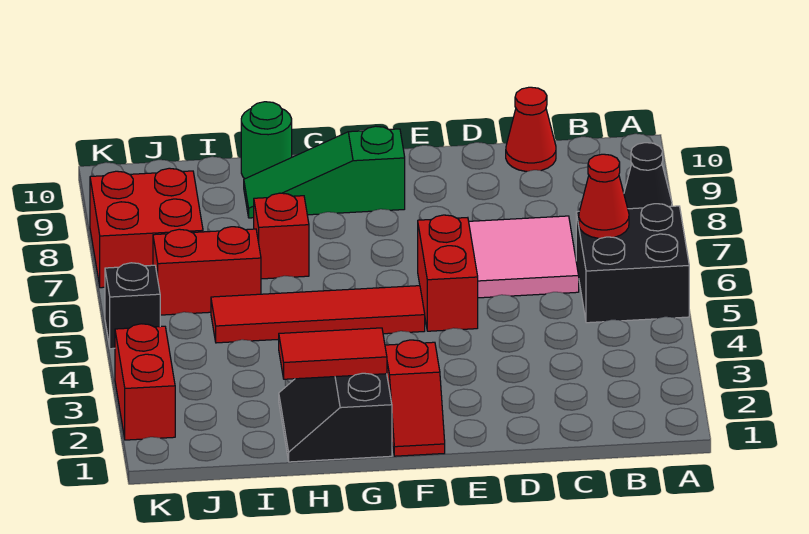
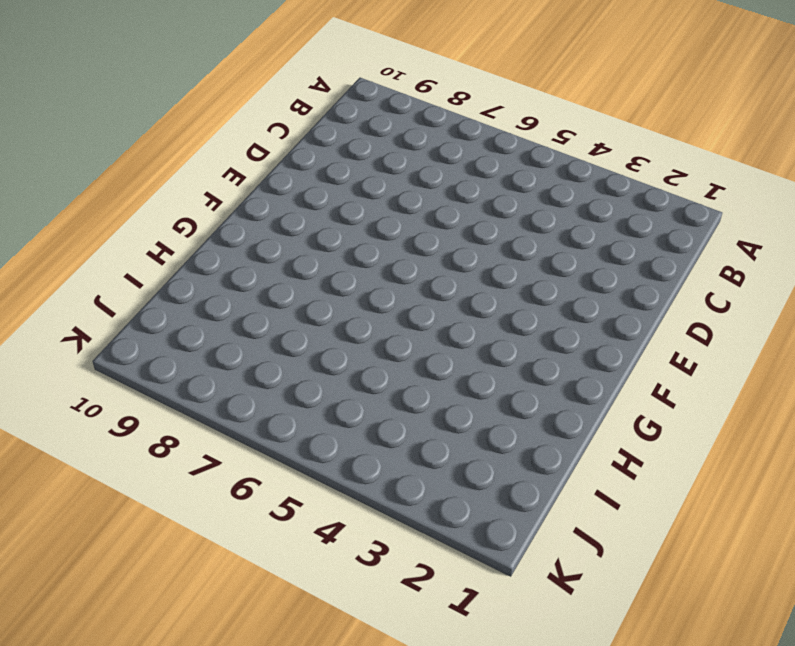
none -> black brick A5:B6 level 1
none -> black cone A8 level 1
none -> pink tile C6:D7 level 1

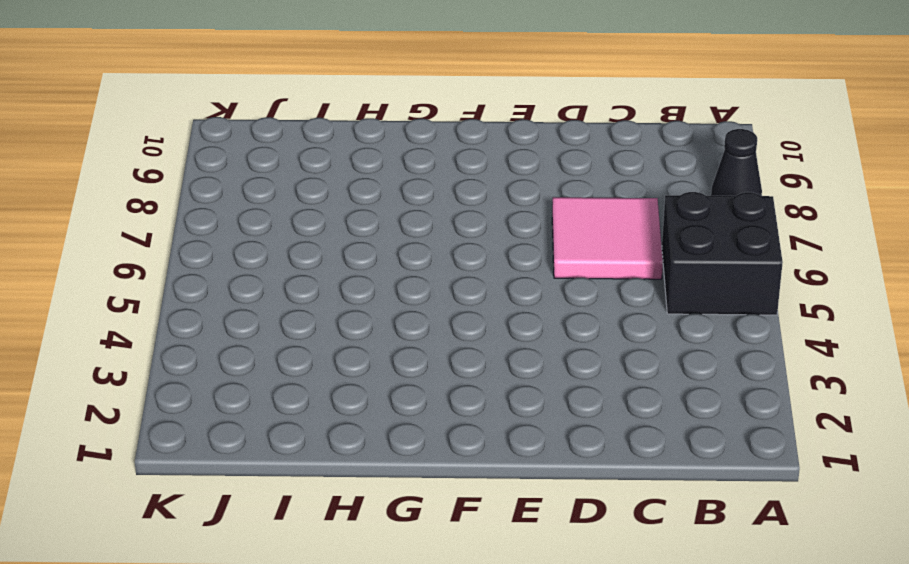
none -> red cone C10 level 1
none -> red brick E5:E6 level 1
none -> red slope F1:F2 level 1 top 2

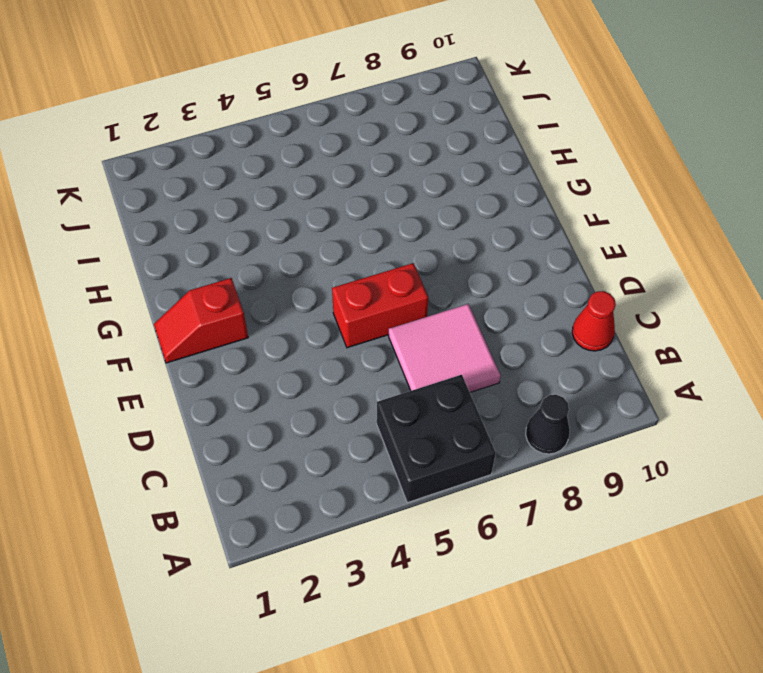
none -> red tile F5:I5 level 1
none -> green slope F9:H9 level 1 top F
none -> black slope G1:H2 level 1 top G

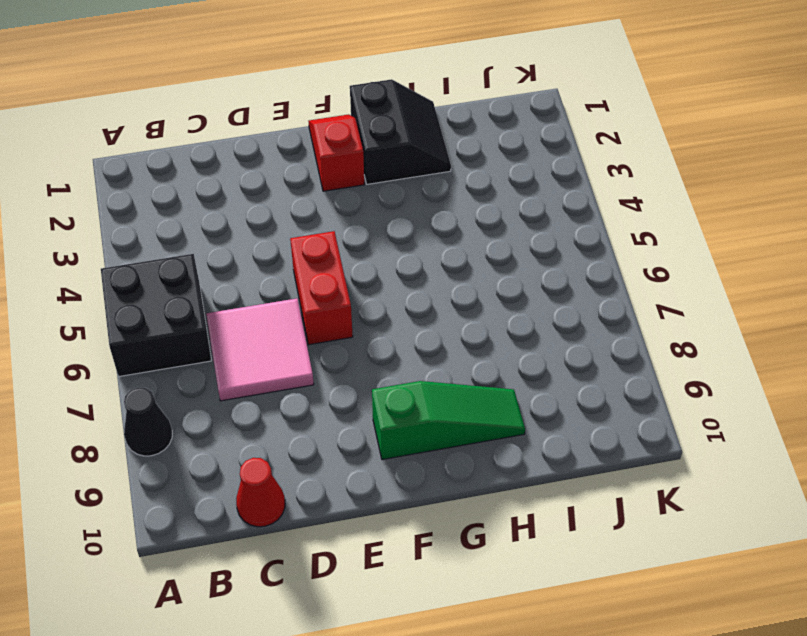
none -> red tile F5:I5 level 1
none -> red brick H7 level 1
none -> green round brick H10 level 1

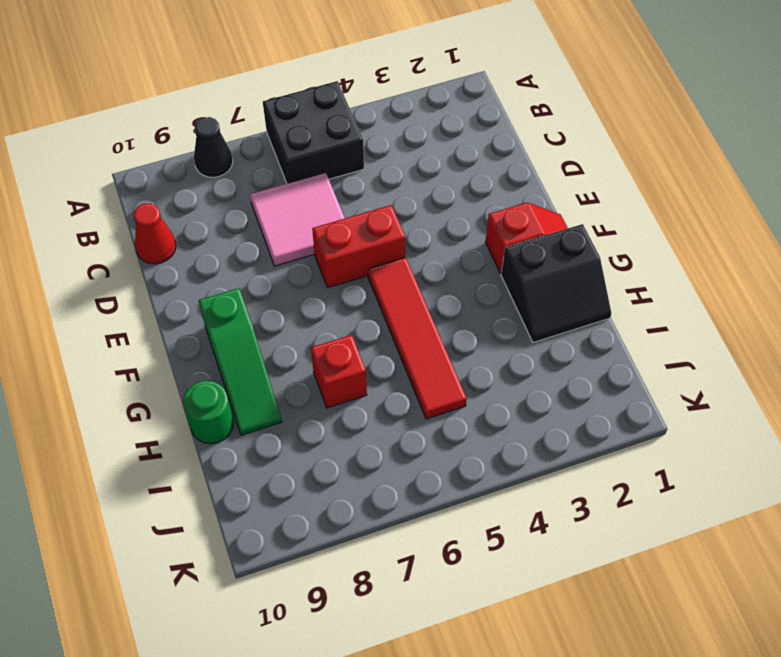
none -> red brick I6:J6 level 1
none -> red brick J7:K8 level 1
none -> red brick K2:K3 level 1

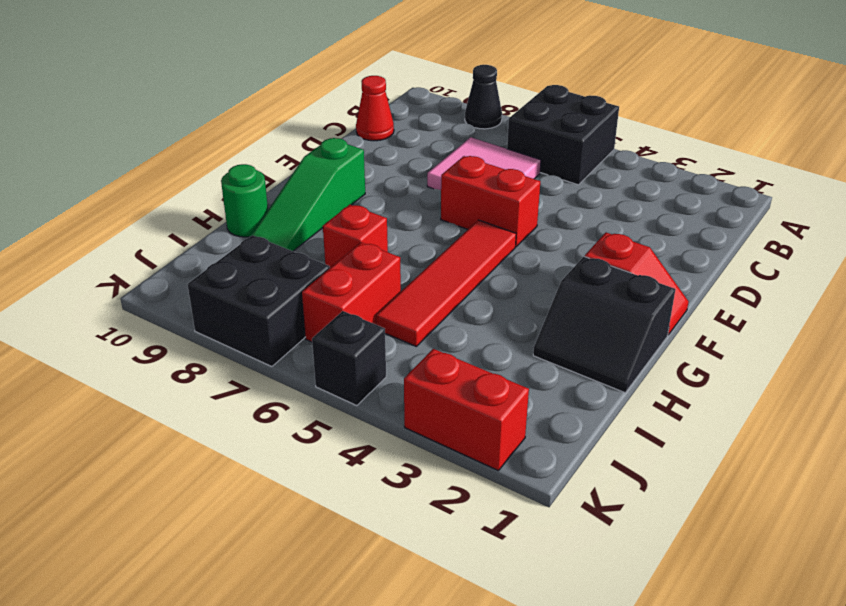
black brick J7:K8 level 1 -> red brick J7:K8 level 1
none -> red cone B6 level 2
none -> red tile G2:H2 level 2

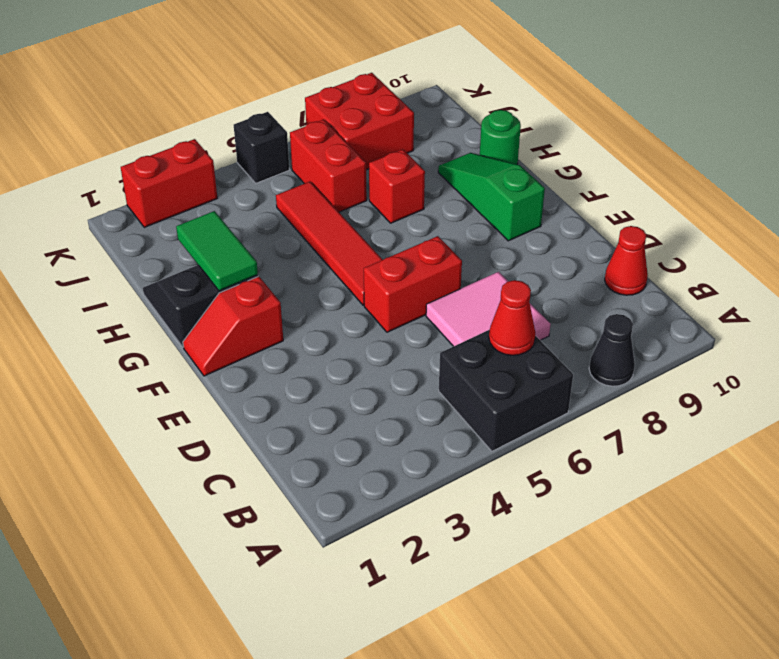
green tile G2:H2 level 2 -> red tile G2:H2 level 2

